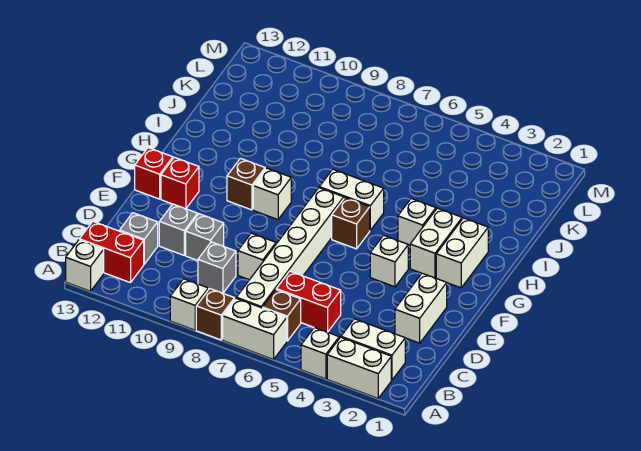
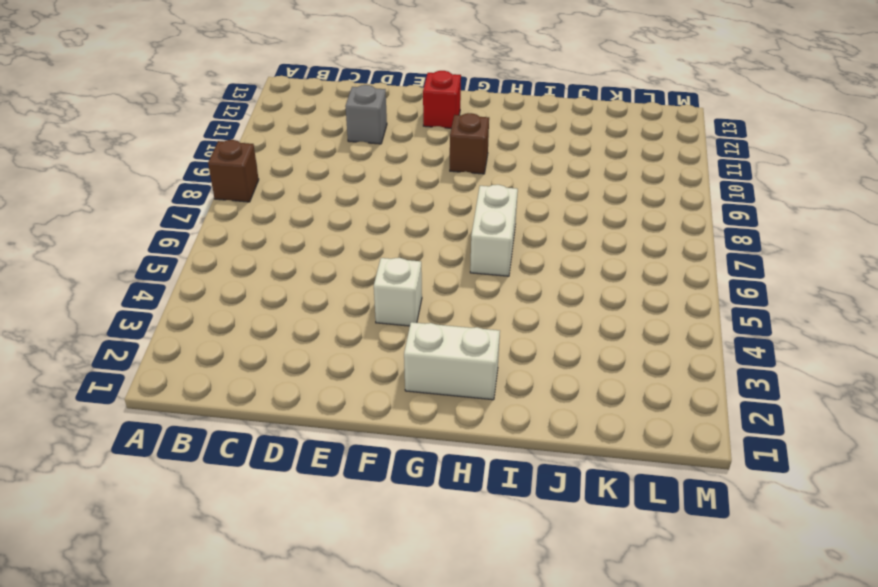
none -> white brick A2:A3 level 1
none -> white brick A4 level 1
none -> white brick A6:A7 level 1

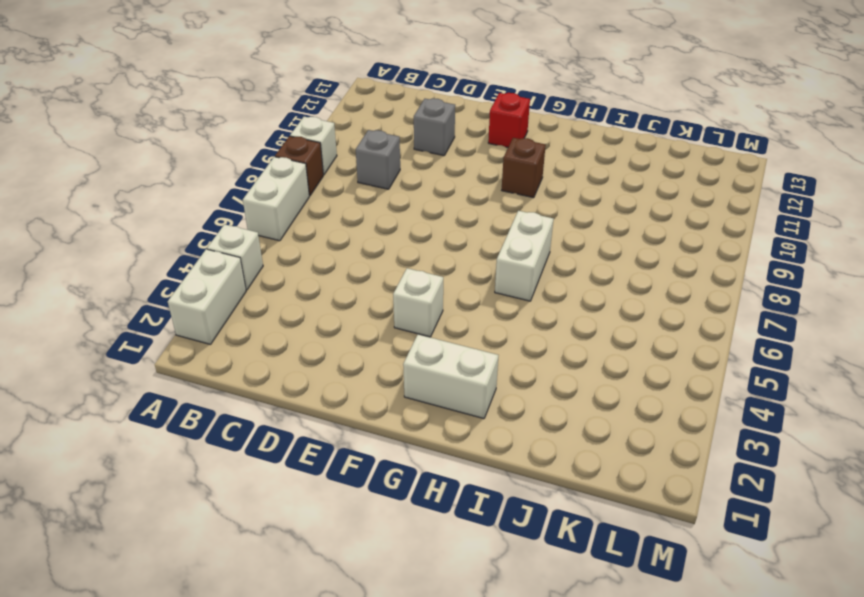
none -> white brick A13 level 1
none -> white brick B2:B3 level 1
none -> brown brick B6 level 1

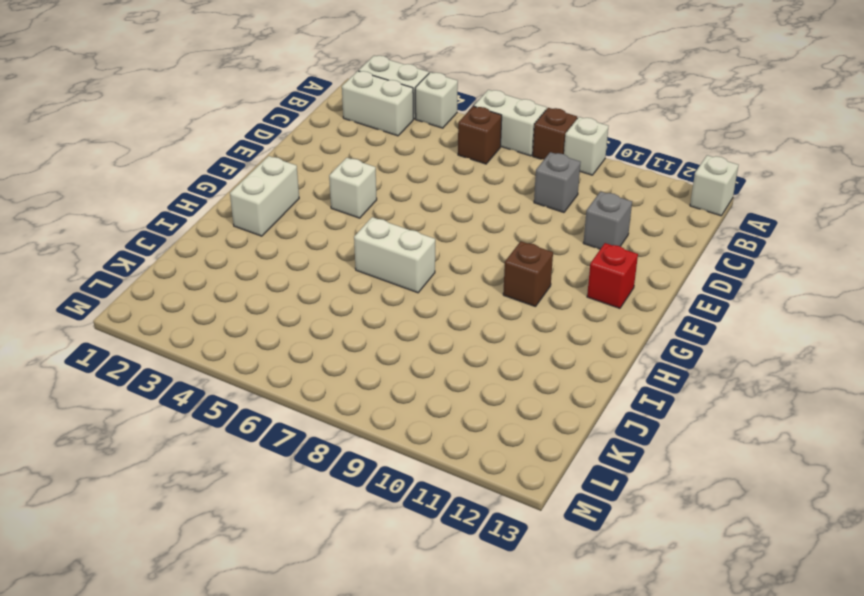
none -> white brick B7:G7 level 1
none -> red brick B12:B13 level 1
none -> red brick C5:C6 level 1

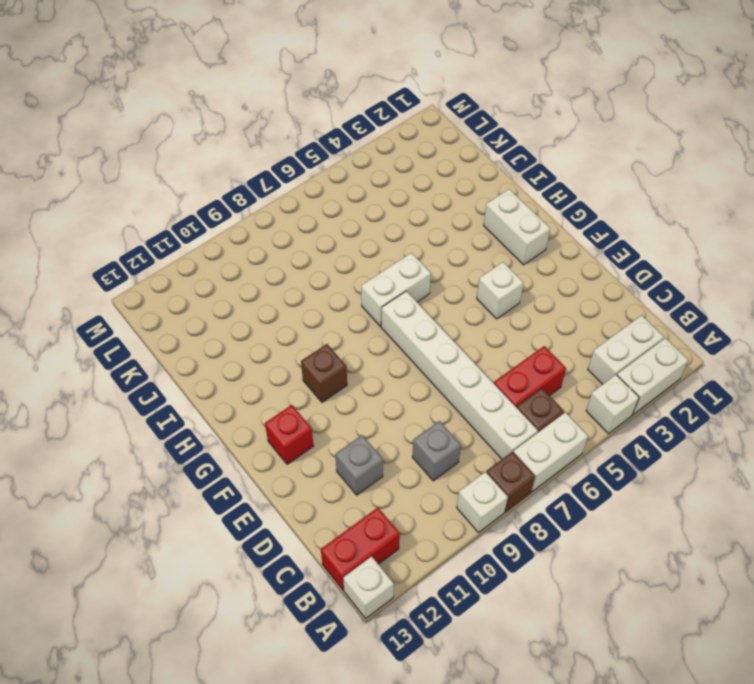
none -> grey brick C12 level 1
none -> white brick D2:E2 level 1
none -> white brick D8 level 1

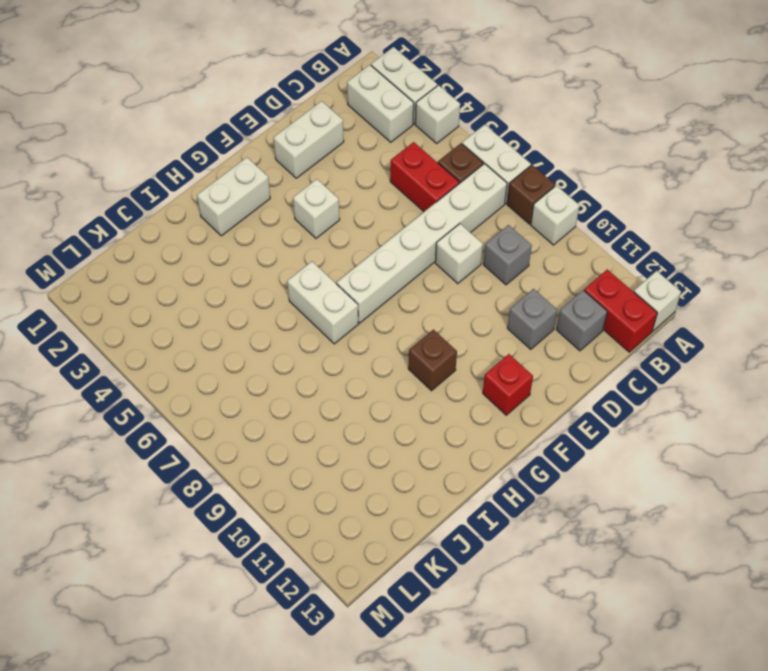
none -> grey brick D10 level 1
none -> red brick F13 level 1
none -> white brick G3:H3 level 1

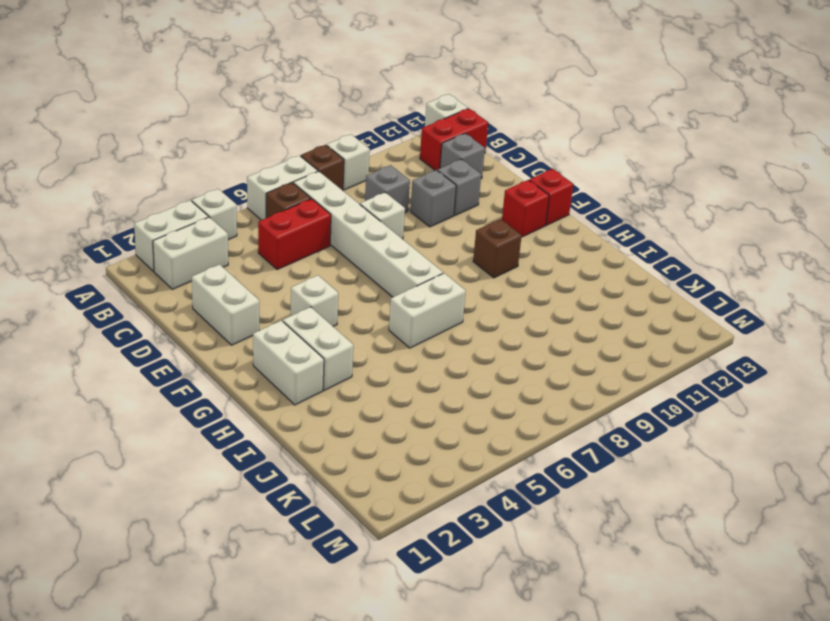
none -> brown brick G6 level 1
none -> white brick G9 level 1
none -> white brick H4 level 1

